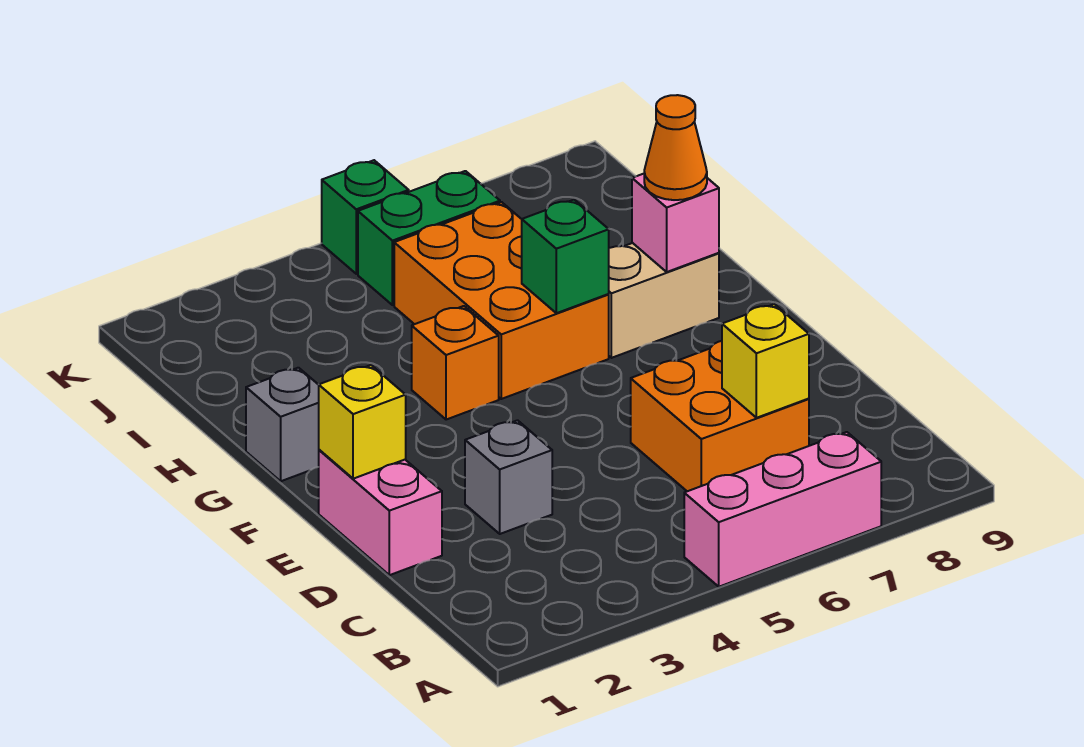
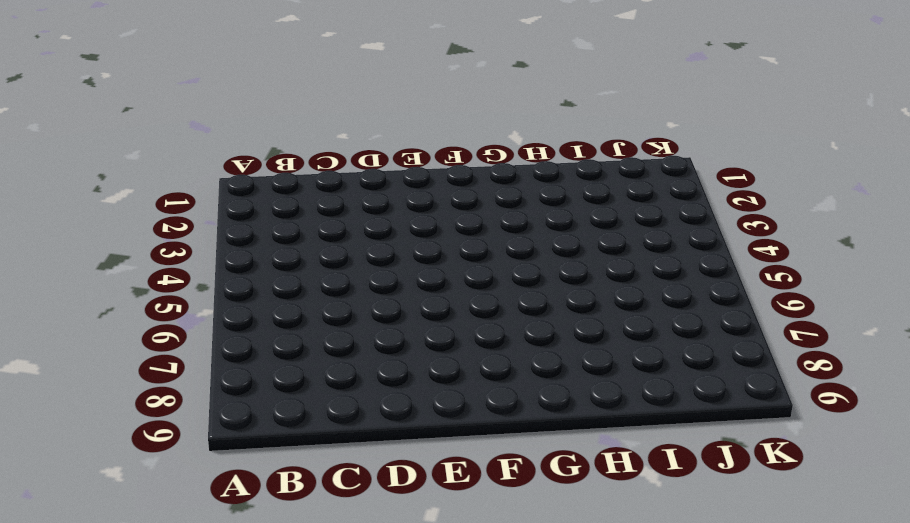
none -> pink brick A5:A7 level 1
none -> orange brick C6:D7 level 1
none -> pink brick D1:E1 level 1

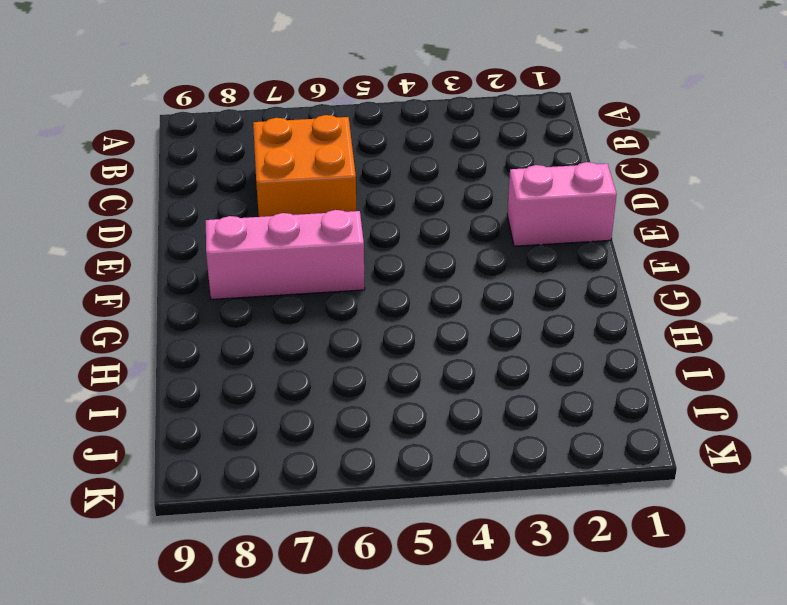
pink brick E1:E2 level 1 -> pink brick D1:E1 level 1
pink brick F6:F8 level 1 -> pink brick A5:A7 level 1
none -> grey brick D3 level 1
none -> grey brick G1 level 1
none -> orange brick G4 level 1

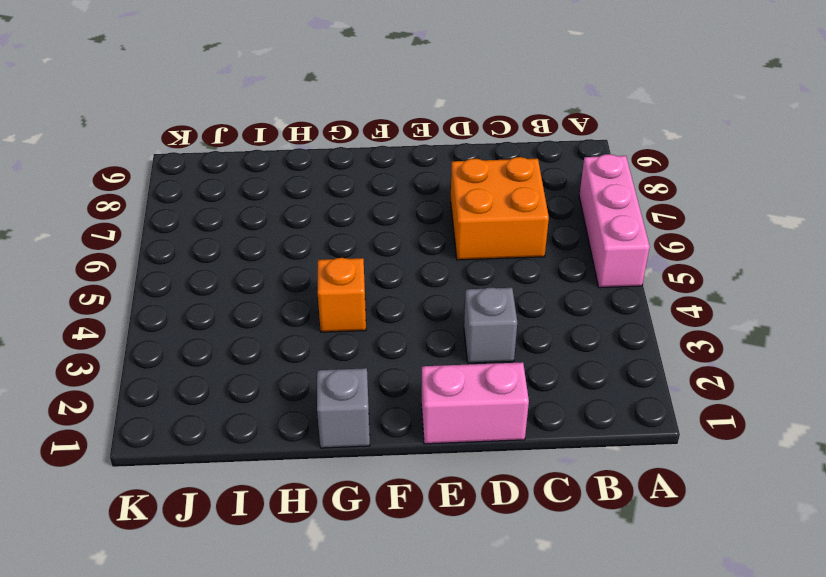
none -> orange brick G5:I6 level 1
none -> tan brick G7:G8 level 1
none -> green brick J5:J6 level 1

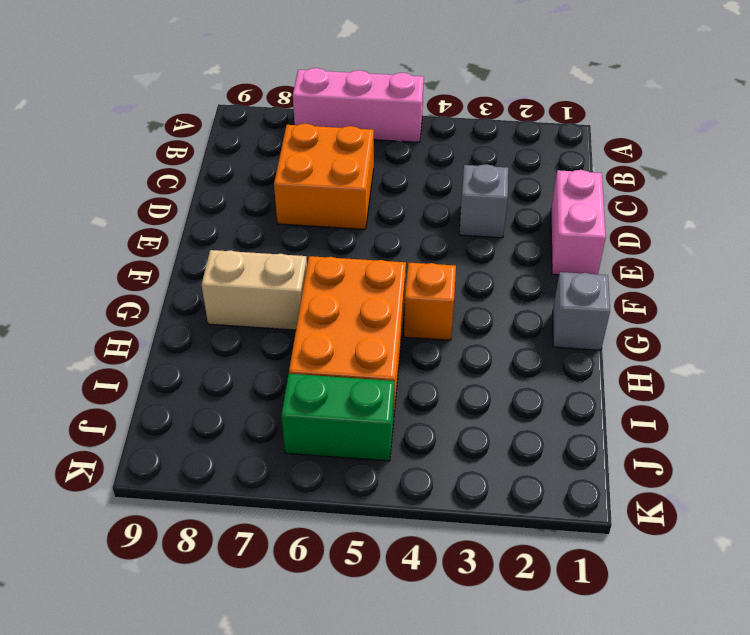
none -> green brick K5 level 1
none -> yellow brick C7 level 2
none -> yellow brick E1 level 2

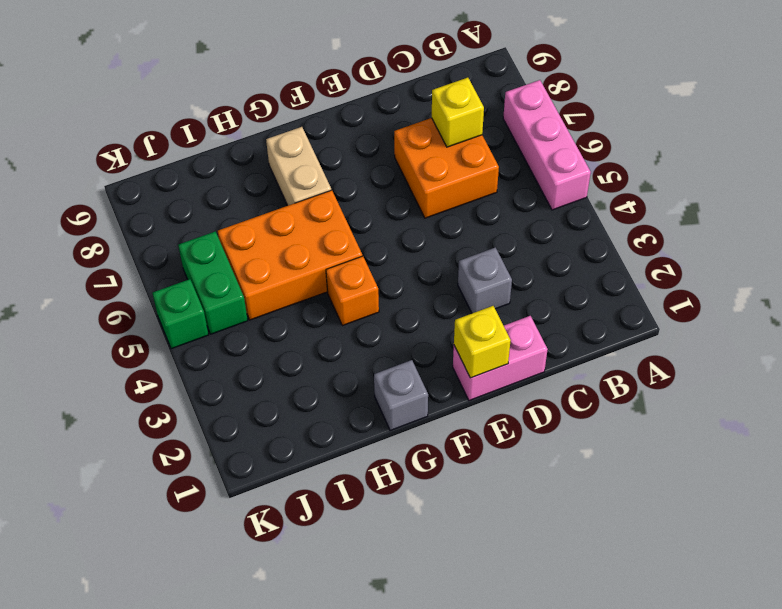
none -> green brick G6 level 2
none -> pink brick G8 level 2
none -> orange cone G8 level 3

